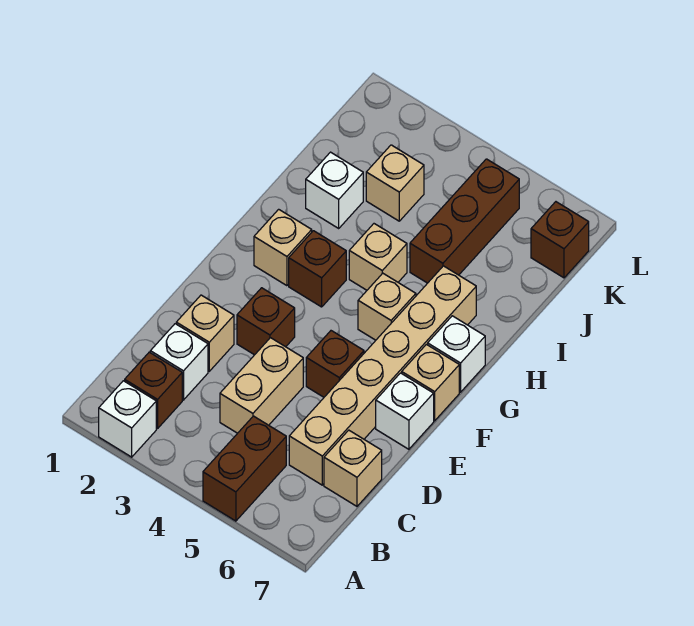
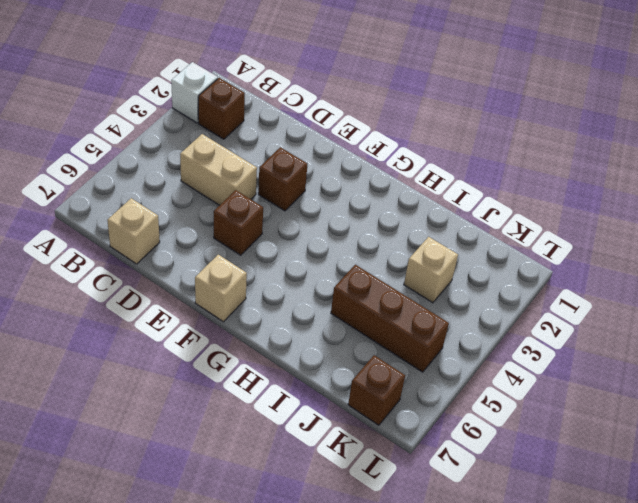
none -> brown brick A5:B5 level 1
none -> white brick C2 level 1
none -> tan brick C6:H6 level 1

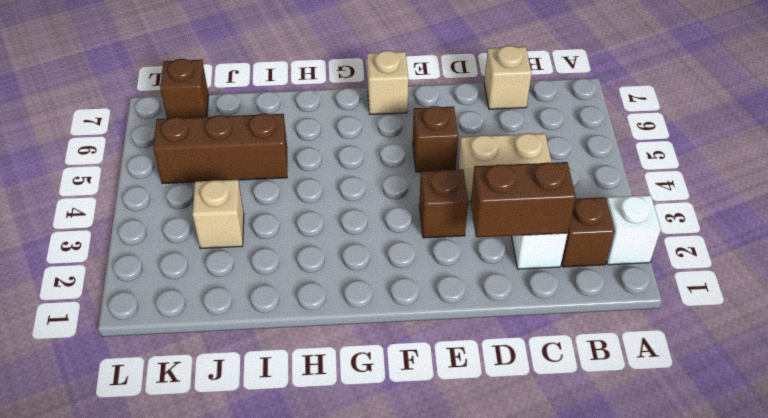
brown brick C2:D2 level 2 -> brown brick A5:B5 level 1
none -> tan brick C6:H6 level 1
none -> tan brick D2 level 1
none -> white brick E7 level 1

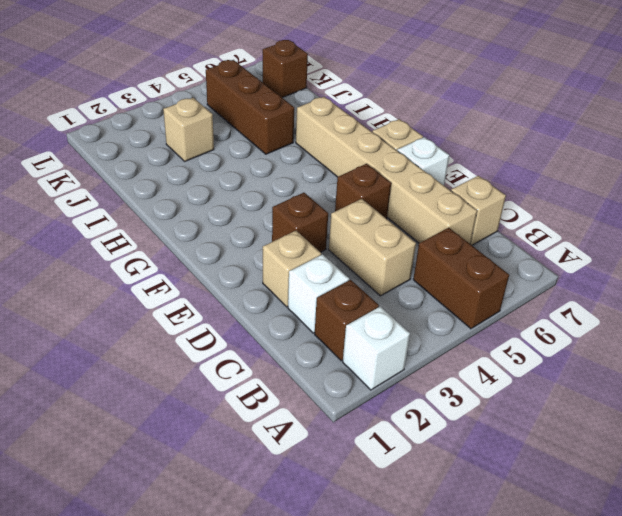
none -> tan brick G2 level 1
none -> brown brick G3 level 1
none -> tan brick G5 level 1

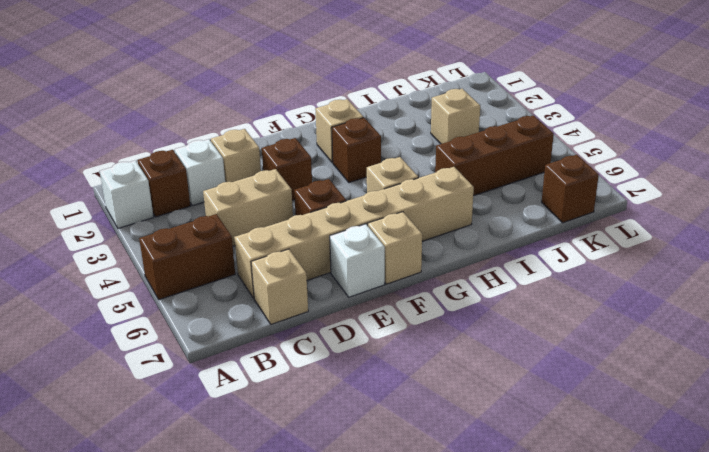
none -> white brick G7 level 1
none -> tan brick H4 level 1
none -> white brick I2 level 1

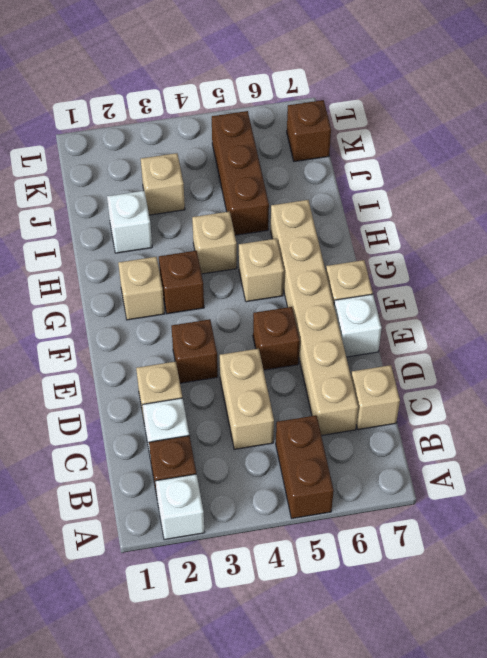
none -> white brick G7 level 1

